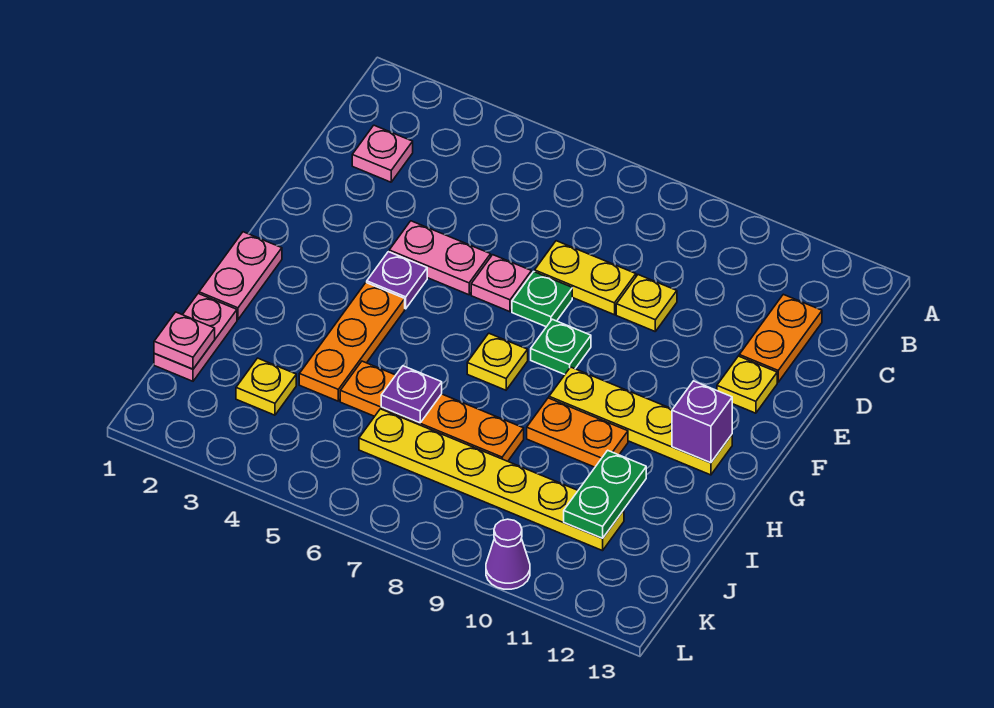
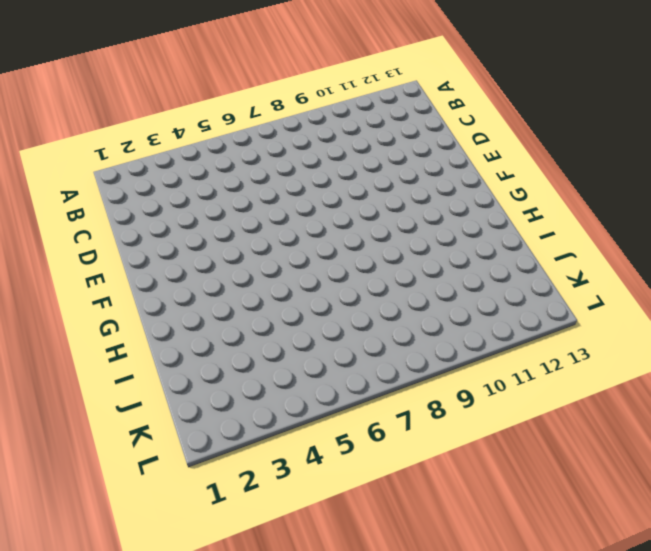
none -> pink plate C2 level 1
none -> orange plate C12:D12 level 1
none -> yellow plate D7:D8 level 1

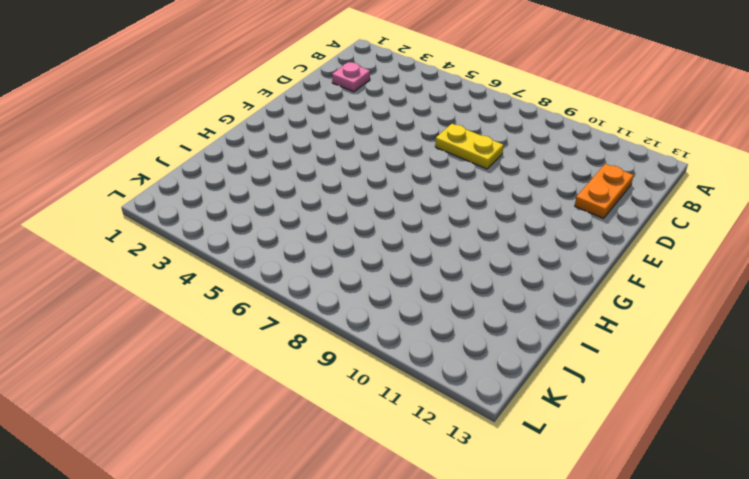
none -> yellow plate D9 level 1
none -> pink plate E4:E5 level 1
none -> pink plate E6 level 1

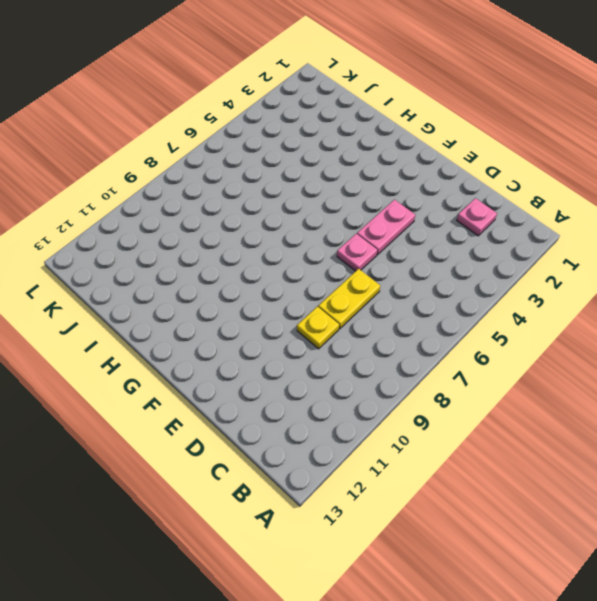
none -> orange plate C12:D12 level 1
none -> green plate E7 level 1
none -> yellow plate E12 level 1

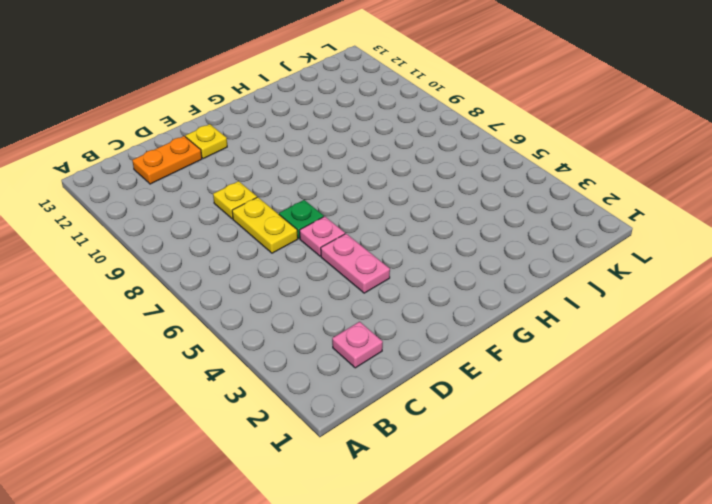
none -> purple plate F4 level 1
none -> green plate F8 level 1
none -> pink plate G1:H1 level 1

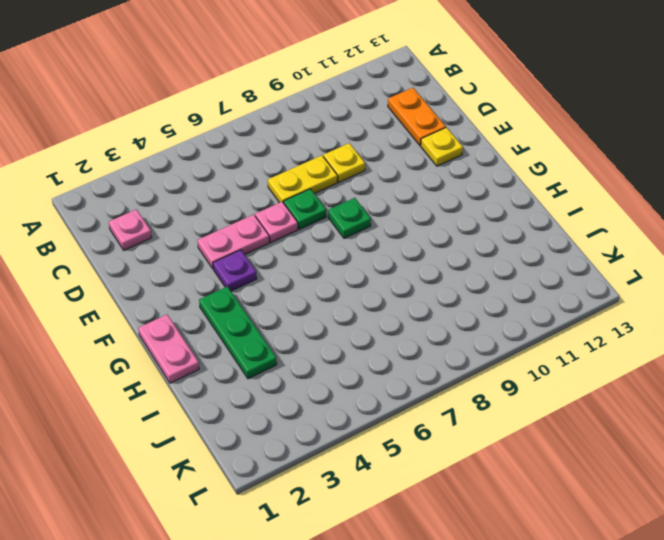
green plate G3:I3 level 1 -> none
none -> orange plate G4:I4 level 1
none -> yellow plate G7 level 1
none -> yellow plate G9:G12 level 1

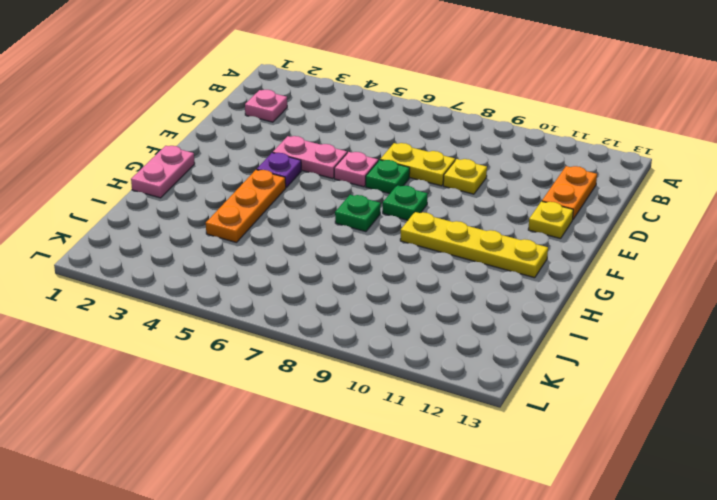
green plate G7 level 1 -> yellow plate G7 level 1
none -> orange plate H9:H10 level 1
none -> pink plate I1:J1 level 1
none -> orange plate I5:I8 level 1

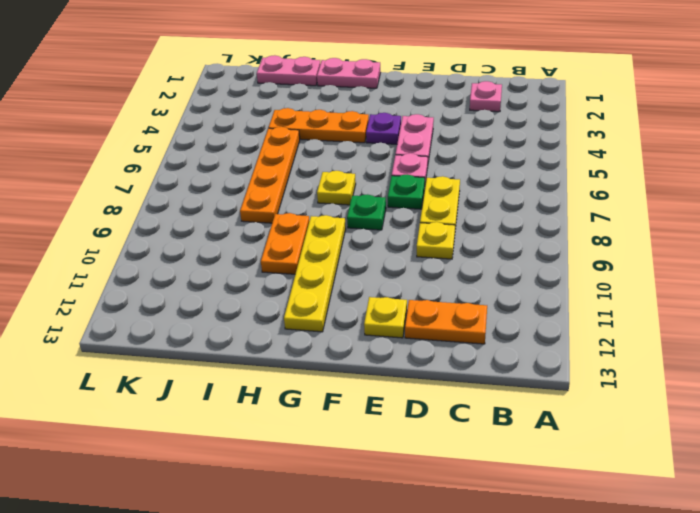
none -> yellow plate J3 level 1
none -> yellow plate J6:J11 level 1
none -> purple cone L10 level 1

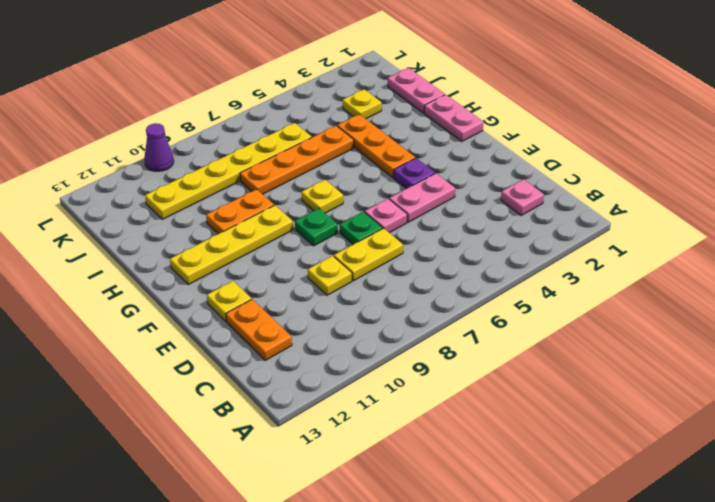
none -> purple brick G12 level 2
none -> purple plate I6 level 2
none -> green plate I11:J11 level 2

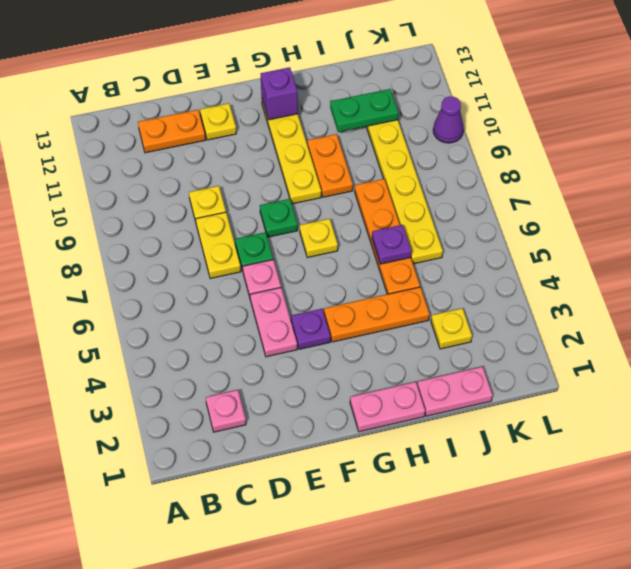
none -> pink plate J1 level 2

